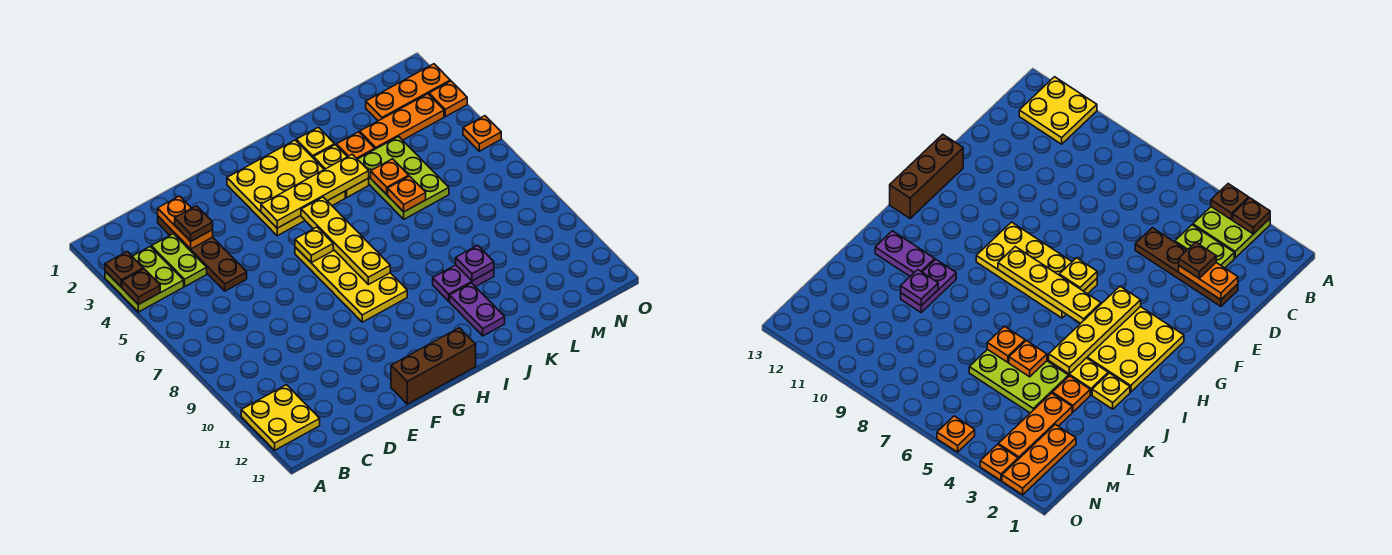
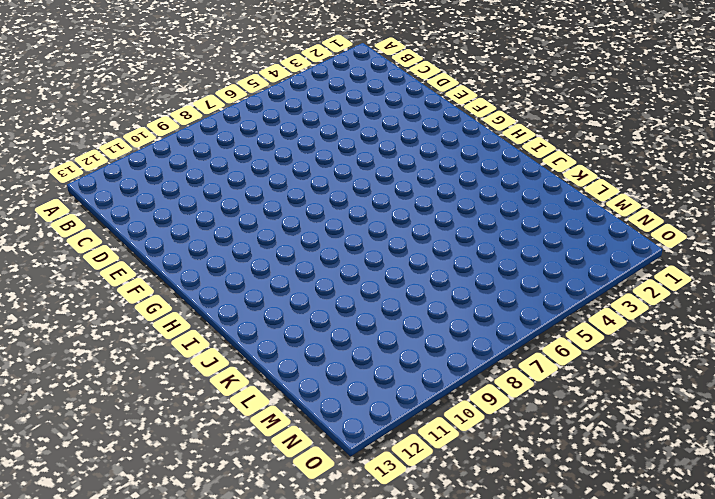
none -> lime plate A3:B4 level 1
none -> yellow plate A11:B12 level 1
none -> lime plate C3:C4 level 1

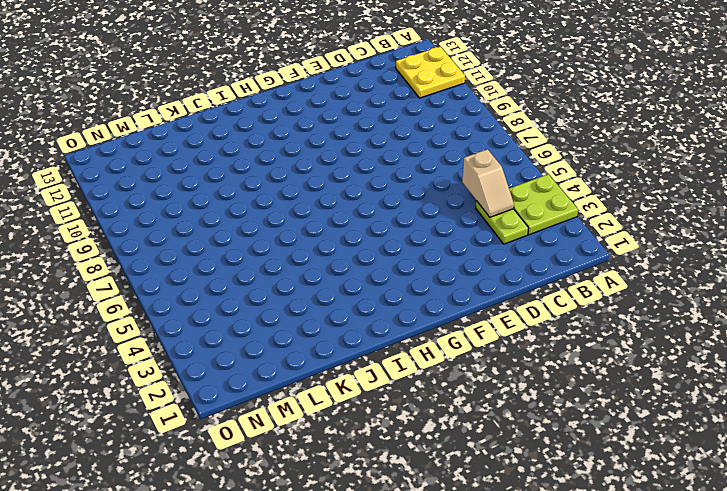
tan slope C4:C5 level 2 top 5 -> none
none -> brown plate D2:D5 level 1
none -> brown brick F13:H13 level 1
none -> yellow plate G2:I4 level 1

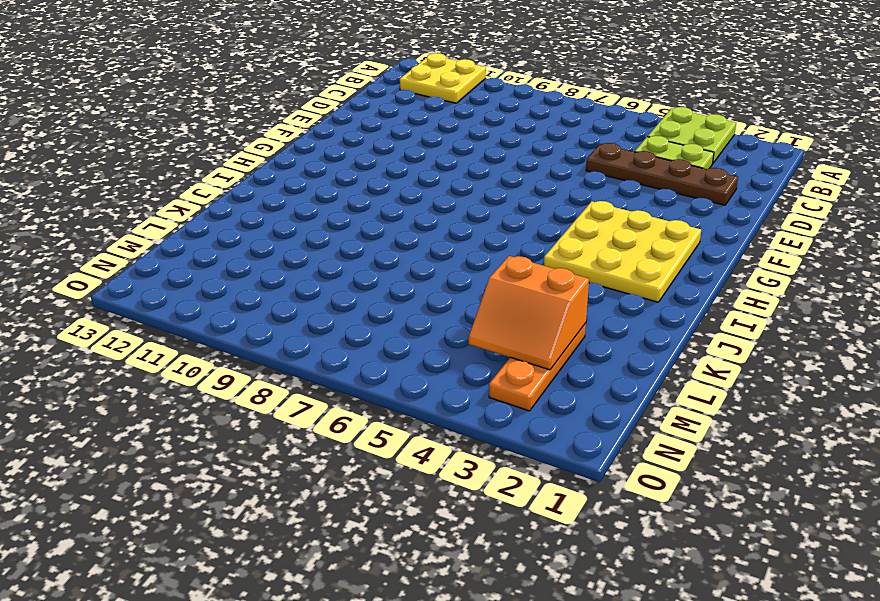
orange slope L3:M4 level 2 top L -> none
none -> brown brick F13:H13 level 1
none -> yellow plate G6:H9 level 1
none -> yellow plate J2 level 1

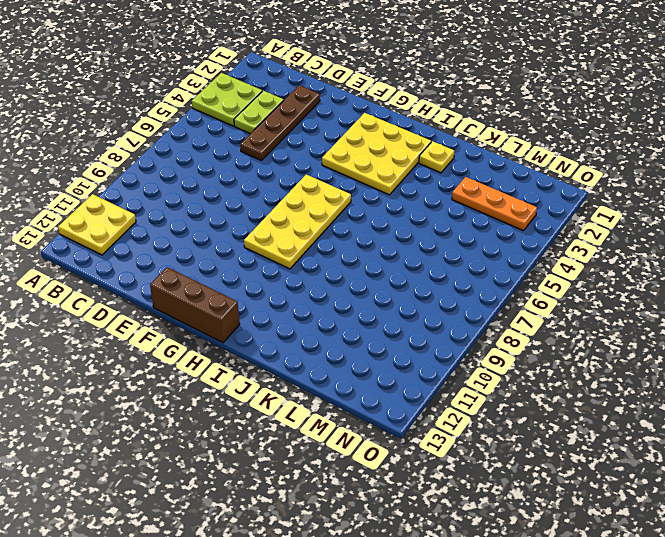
none -> yellow plate J3:J4 level 1
none -> purple plate J10:K10 level 1
none -> purple plate J11:J12 level 1

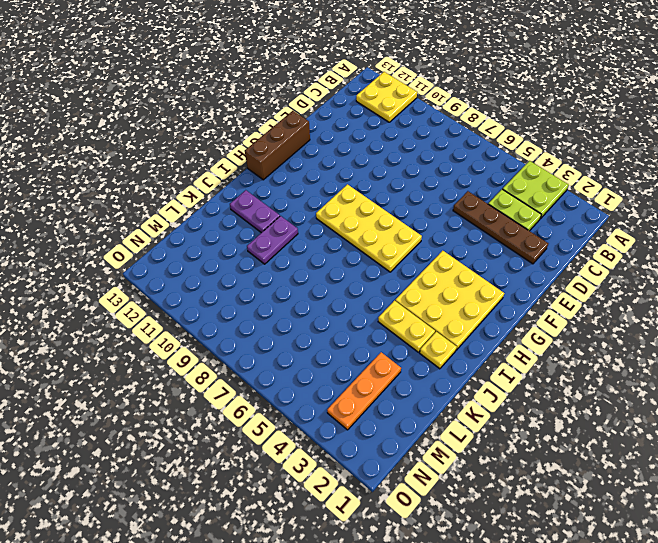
none -> orange plate K3 level 1
none -> lime plate K4:L6 level 1
none -> orange plate M2:O2 level 1

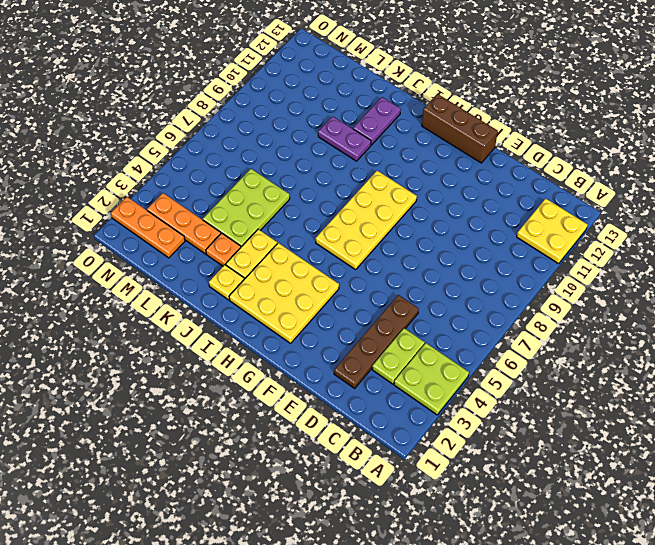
none -> orange plate O3 level 1
none -> orange plate O5 level 1
none -> brown plate A3 level 2

